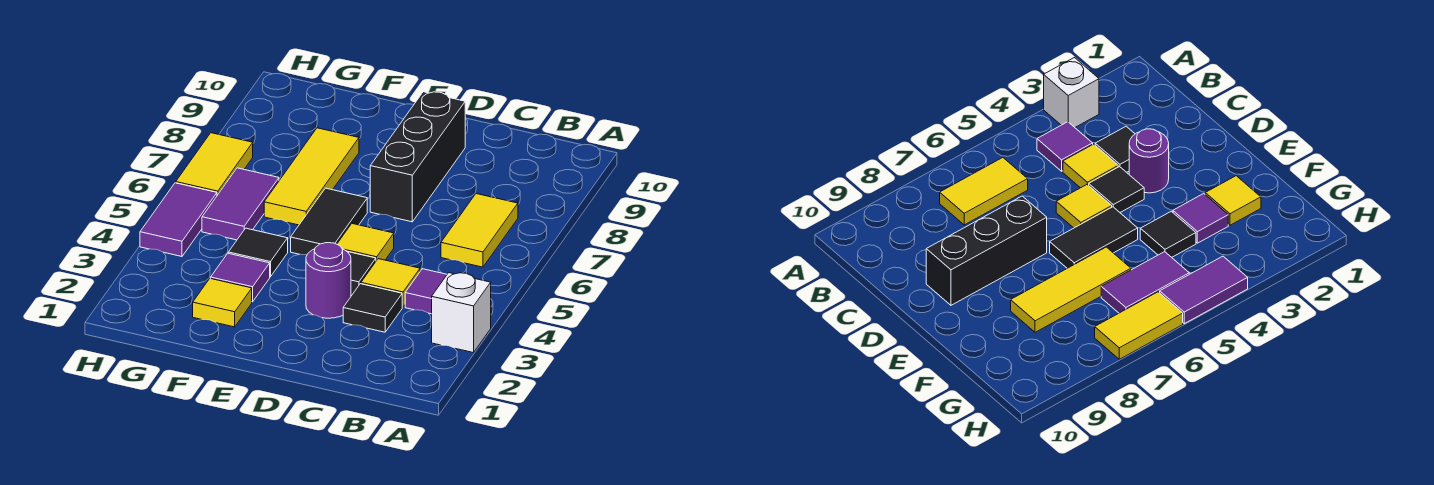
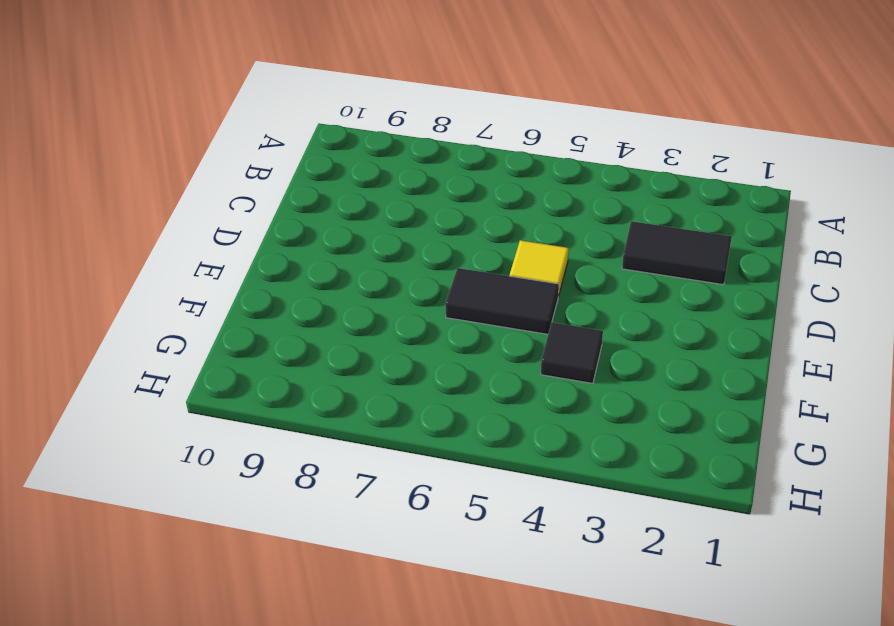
black tile C2:C3 level 1 -> black tile C3 level 1
none -> white brick A3 level 1
none -> purple tile B4 level 1
none -> yellow tile B6:B7 level 1

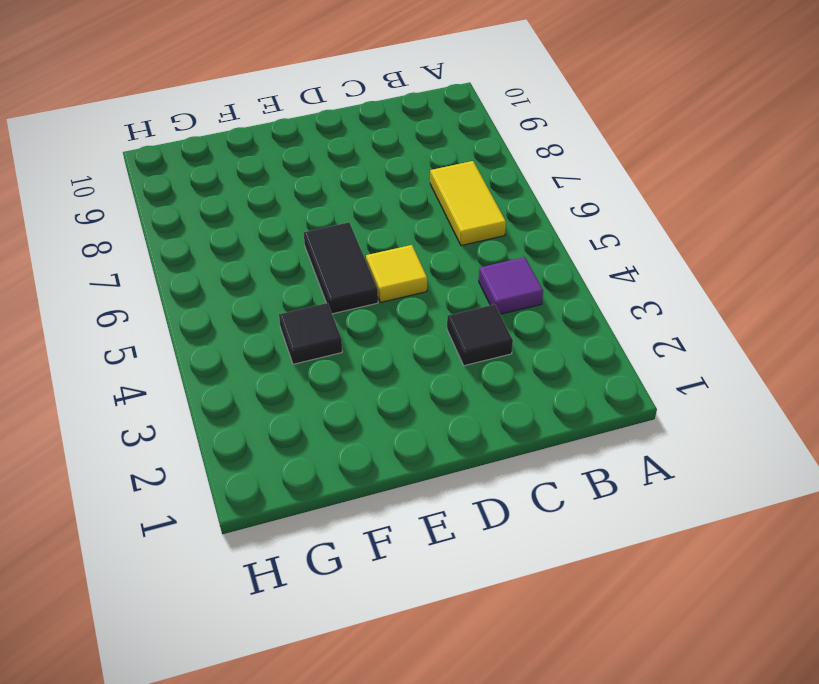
none -> white brick A3 level 1
none -> yellow tile C4 level 1
none -> purple round brick D3 level 1

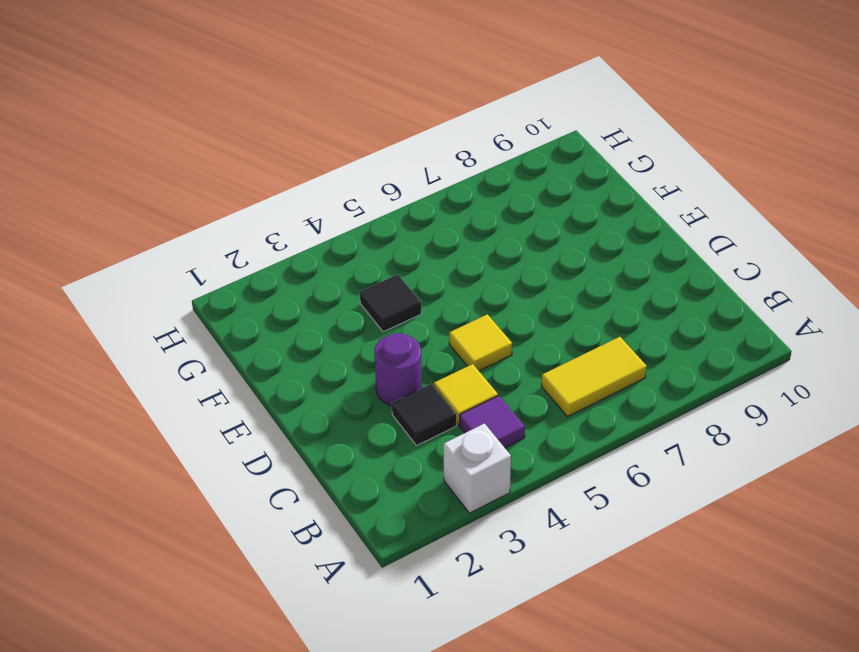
none -> black tile D4 level 1
none -> black brick D7:D9 level 1
none -> black tile E5:E6 level 1

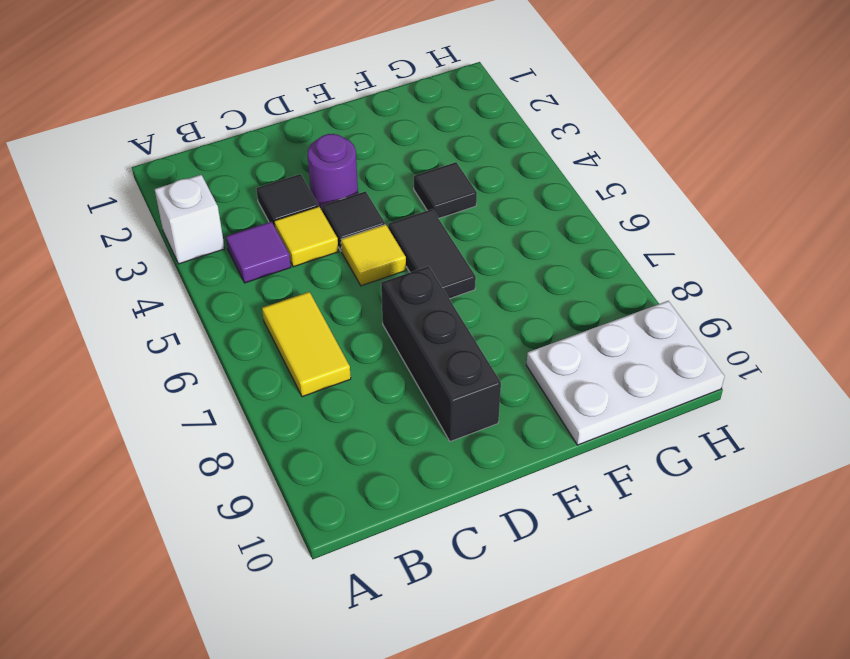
white plate F9:H10 level 1 -> none
none -> yellow tile F2 level 1
none -> purple tile F3 level 1
none -> yellow tile F6:F8 level 1

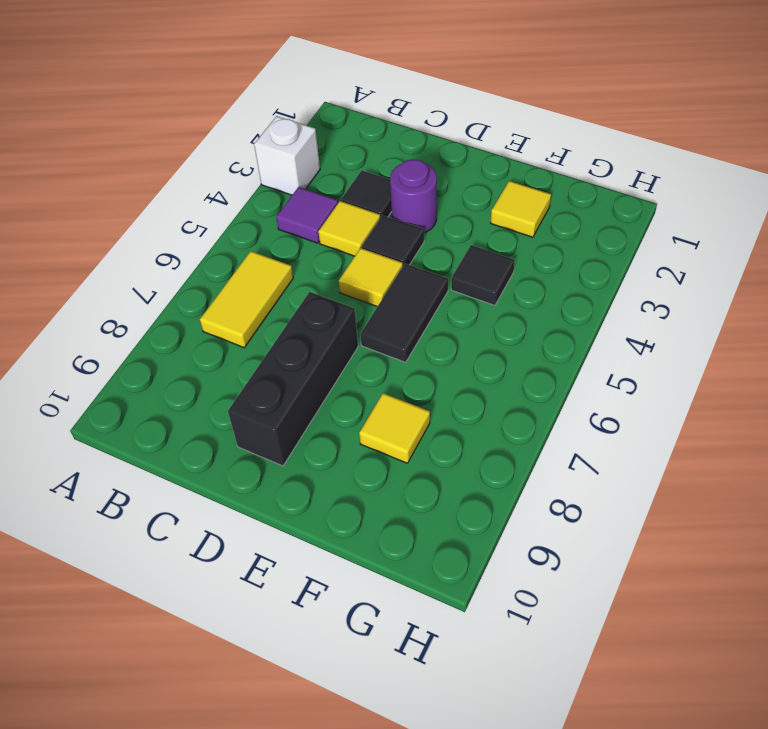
yellow tile F8 level 1 -> yellow tile F6:F8 level 1
none -> purple tile F3 level 1
none -> purple tile G5:G6 level 1
none -> purple tile H4:H5 level 1

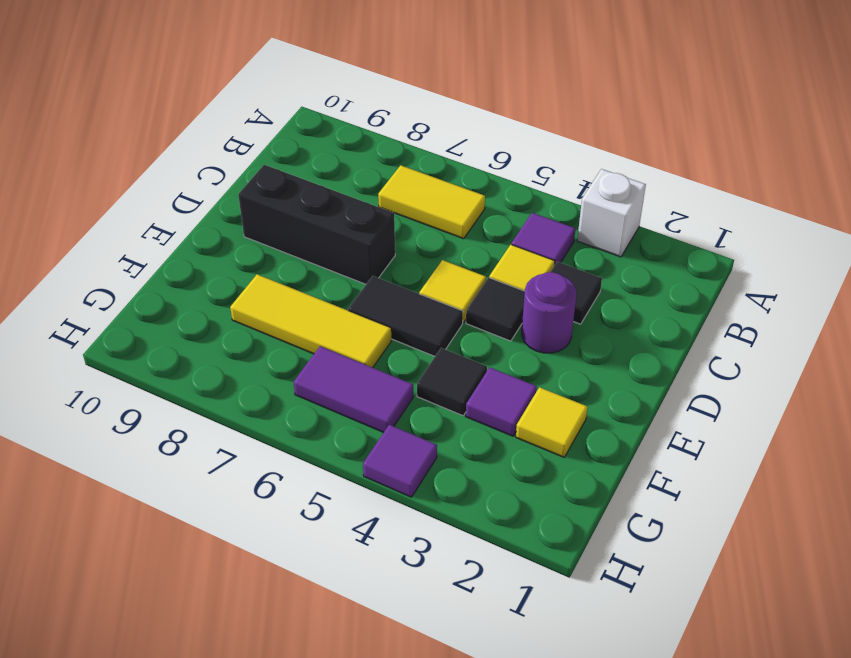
purple tile H4 level 1 -> purple tile H4:H5 level 1
none -> yellow tile H6:H7 level 1

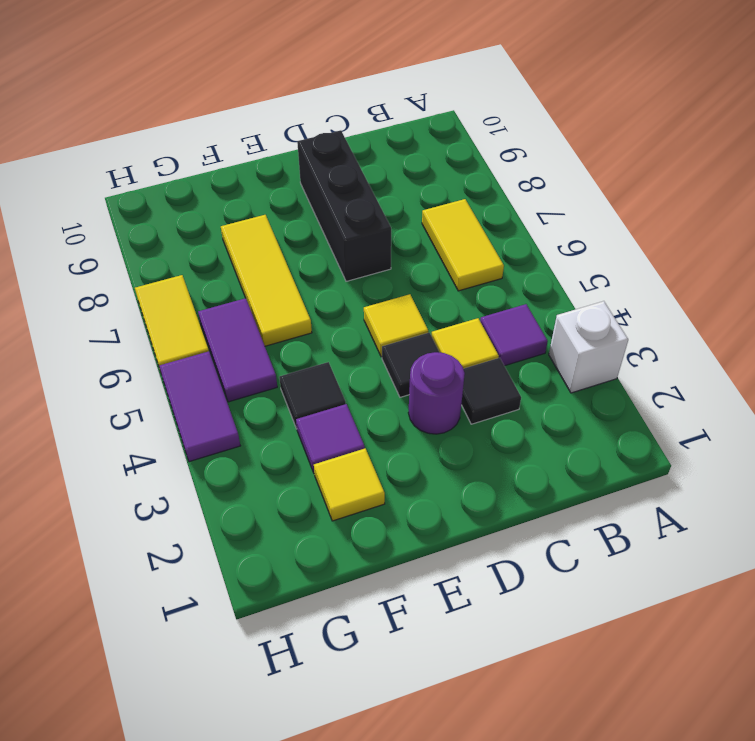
none -> black tile E5:E6 level 1

